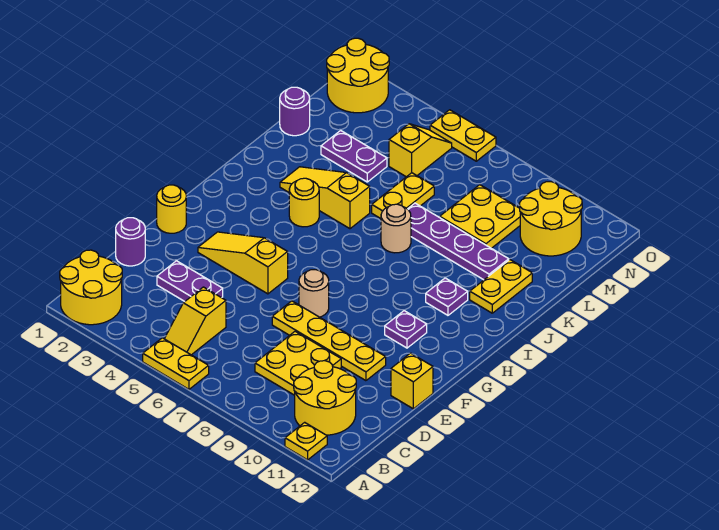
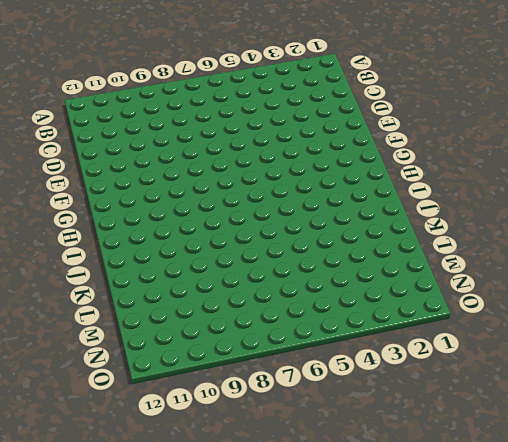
none -> yellow round brick A1:B2 level 1
none -> yellow plate A5:A6 level 1
none -> yellow plate A11 level 1

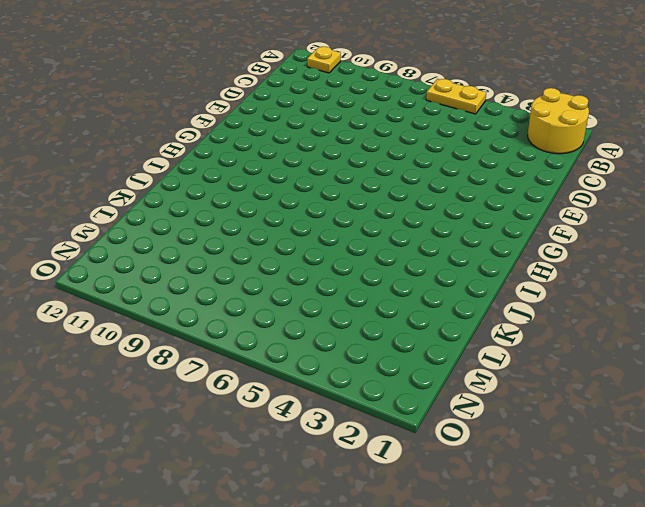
none -> yellow slope B5:C5 level 1 top C
none -> yellow round brick B10:C11 level 1
none -> yellow plate C8:D9 level 1

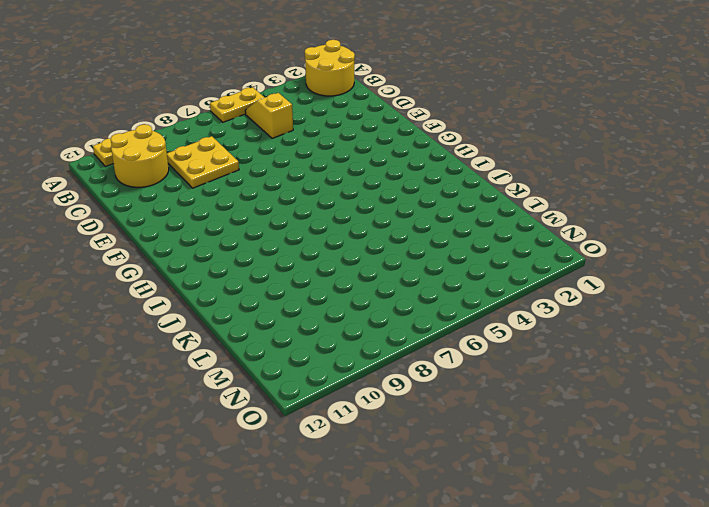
none -> purple round brick D1 level 1
none -> purple plate D3:D4 level 1
none -> yellow plate E7:E10 level 1

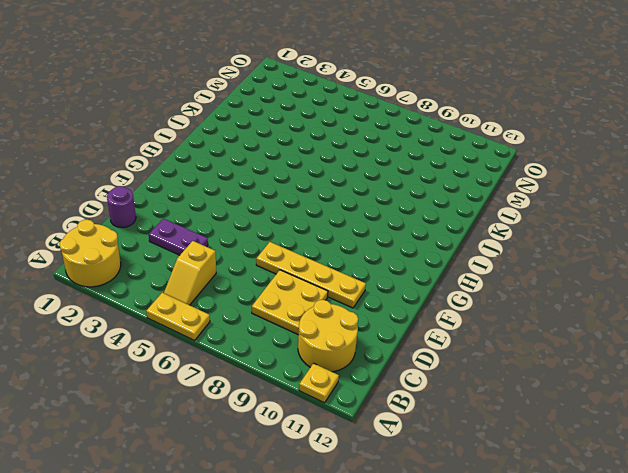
none -> yellow brick E12 level 1
none -> yellow round brick F1 level 1
none -> yellow slope F3:F5 level 1 top 5

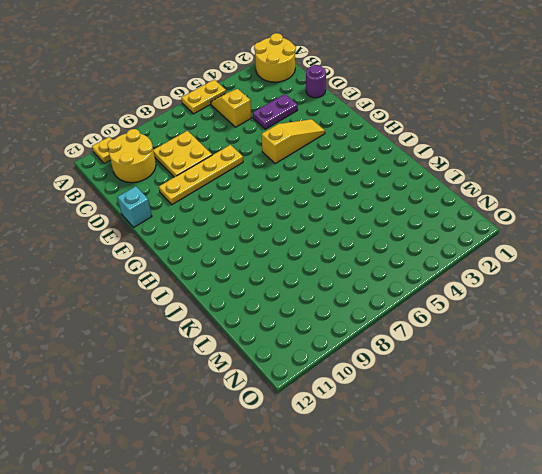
cyan brick E12 level 1 -> yellow brick E12 level 1
none -> yellow round brick F1 level 1
none -> tan round brick F7 level 1
none -> purple plate G10 level 1

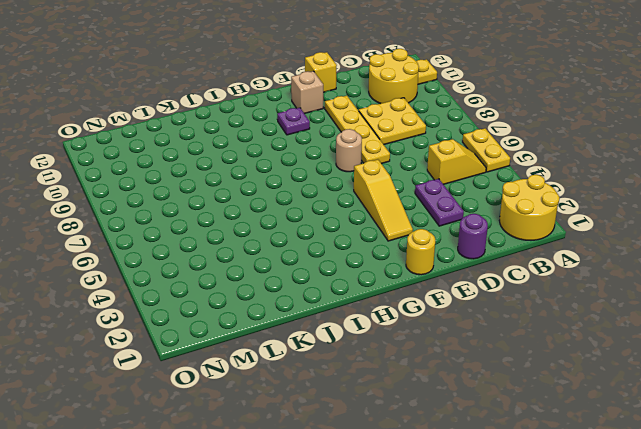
tan brick F11 level 1 -> none
none -> yellow round brick I4 level 1
none -> purple plate I10 level 1
none -> yellow slope J3:J5 level 1 top 5

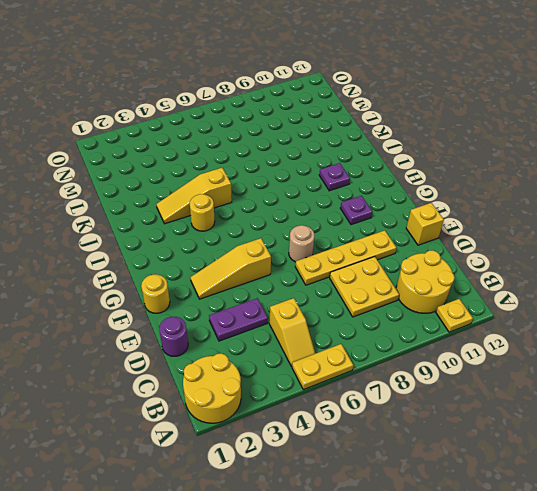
none -> tan round brick J7 level 1
none -> yellow plate J11:K11 level 1
none -> yellow plate K6:L6 level 1

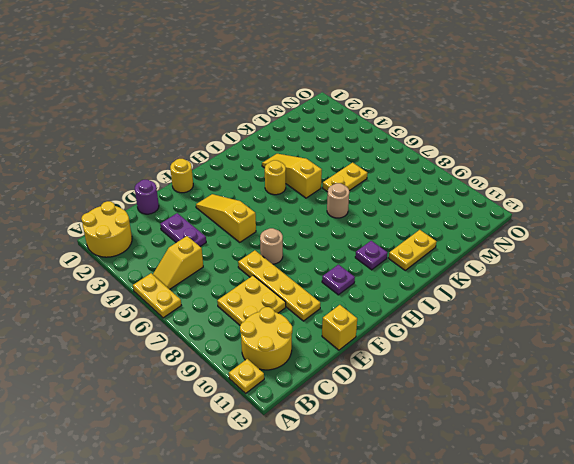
none -> purple plate K7:K10 level 1
none -> purple round brick L1 level 1
none -> purple plate L3:L4 level 1

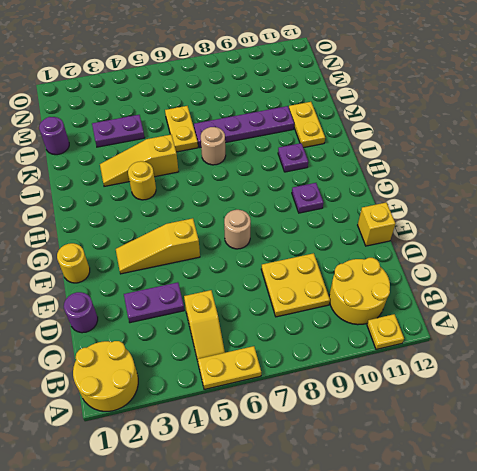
none -> yellow plate E7:E10 level 1
none -> yellow plate L8:M9 level 1
none -> yellow slope M5:N5 level 1 top M

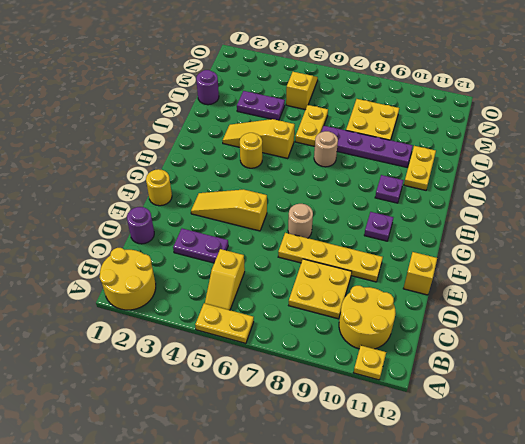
none -> yellow round brick M10:N11 level 1
none -> yellow round brick N1:O2 level 1
none -> yellow plate O5:O6 level 1

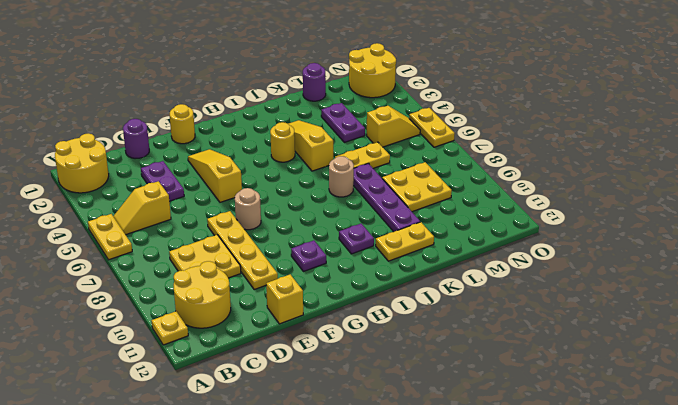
none -> yellow round brick M10:N11 level 1

